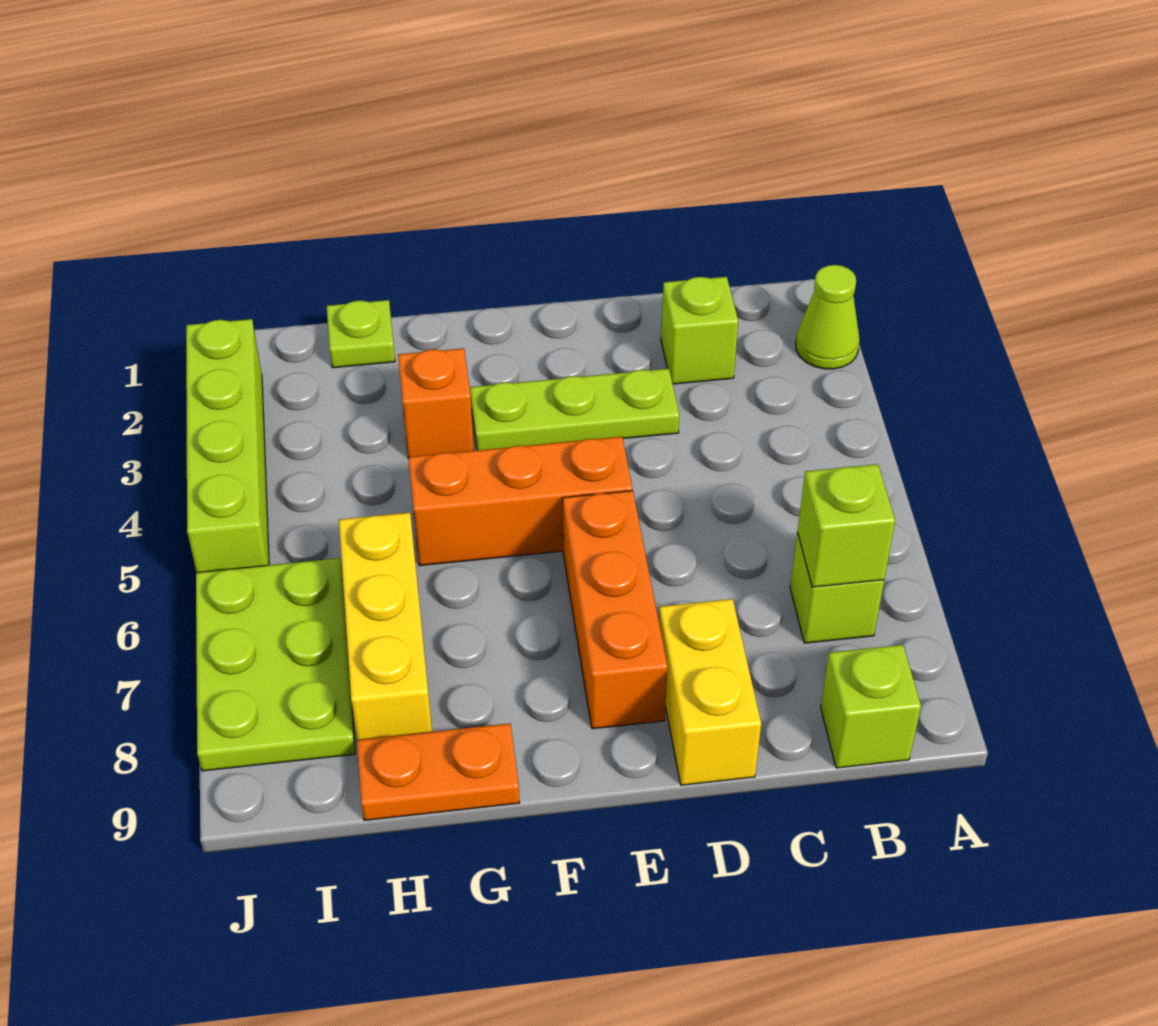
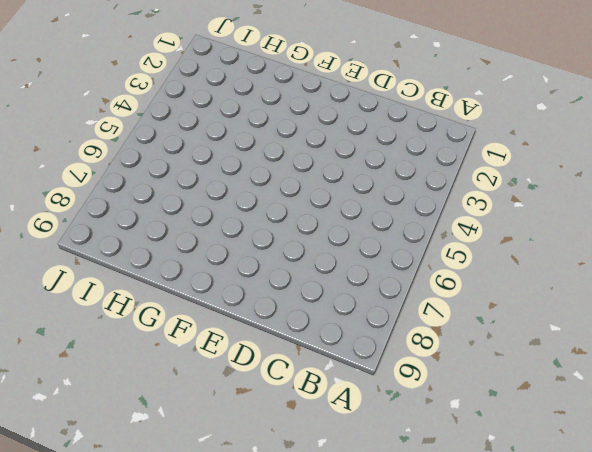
none -> lime cone A2 level 1
none -> lime brick B7 level 1
none -> lime brick B9 level 1

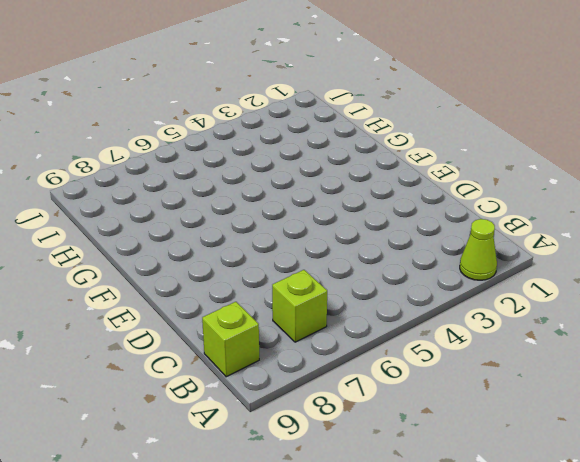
none -> lime brick C2 level 1
none -> lime plate D3:F3 level 1
none -> yellow brick D8:D9 level 1

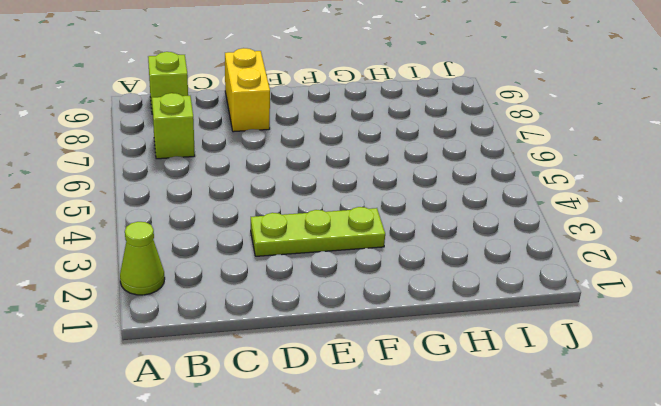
none -> lime brick C2 level 1
none -> orange brick E5:G5 level 1
none -> orange brick E6:E8 level 1

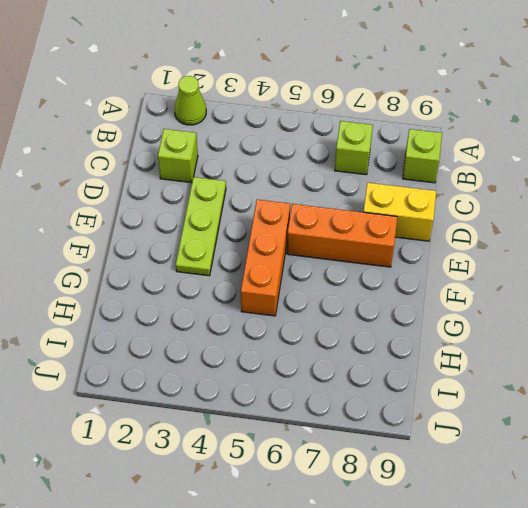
none -> orange brick G3 level 1
none -> orange plate G9:H9 level 1
none -> lime plate H1 level 1

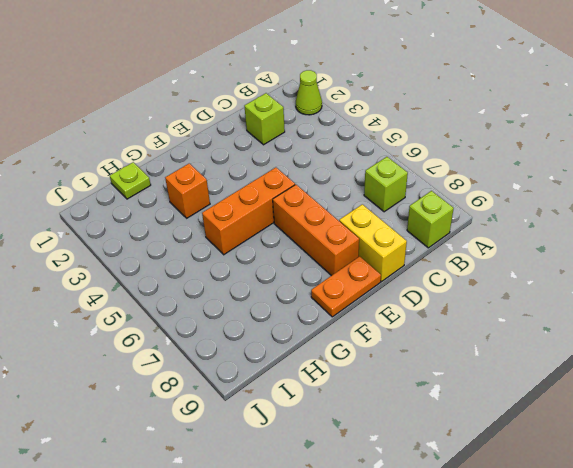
orange plate E9:F9 level 1 -> orange plate G9:H9 level 1
none -> lime plate D3:F3 level 1
none -> yellow brick H6:H8 level 1
none -> lime plate I6:J8 level 1

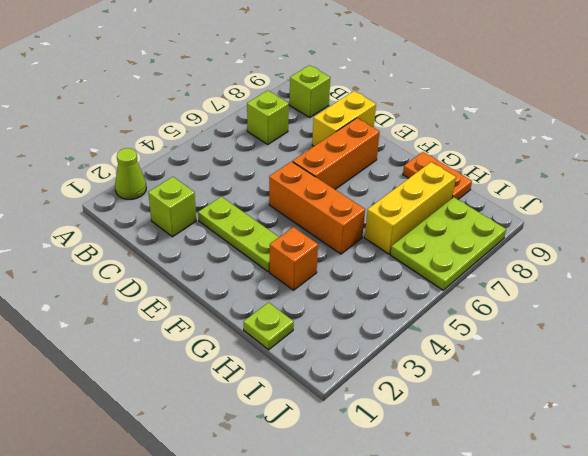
none -> lime brick J2:J5 level 1
none -> lime brick B7 level 2

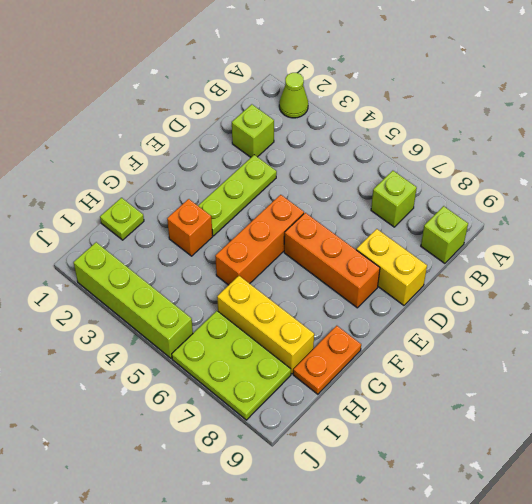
none -> lime brick B7 level 2

